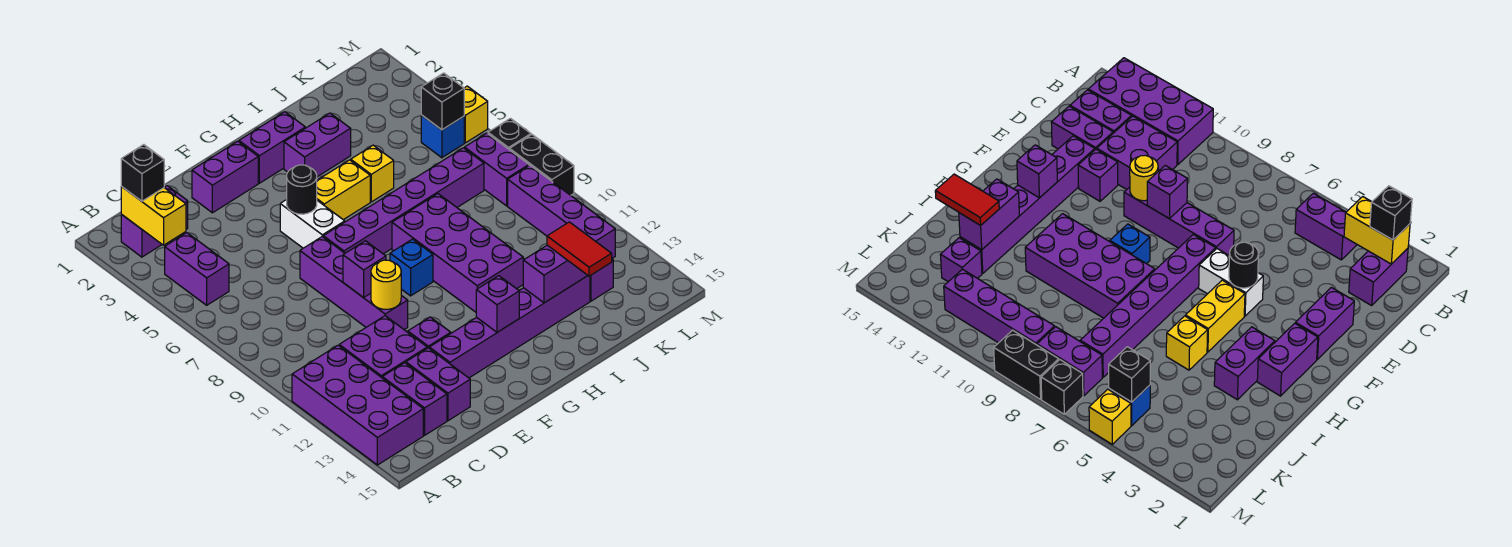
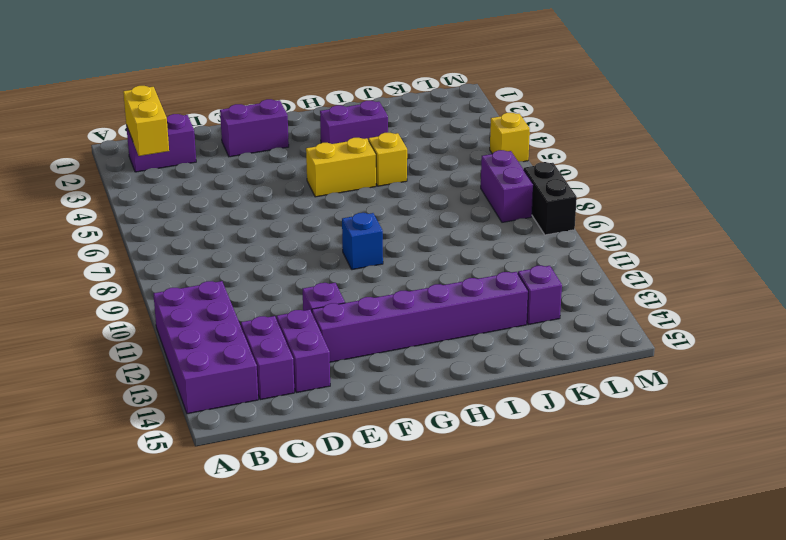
none -> purple brick B4:B5 level 1
none -> purple brick C11:D12 level 1
none -> purple brick E7:E10 level 1
none -> white brick F5:F6 level 1

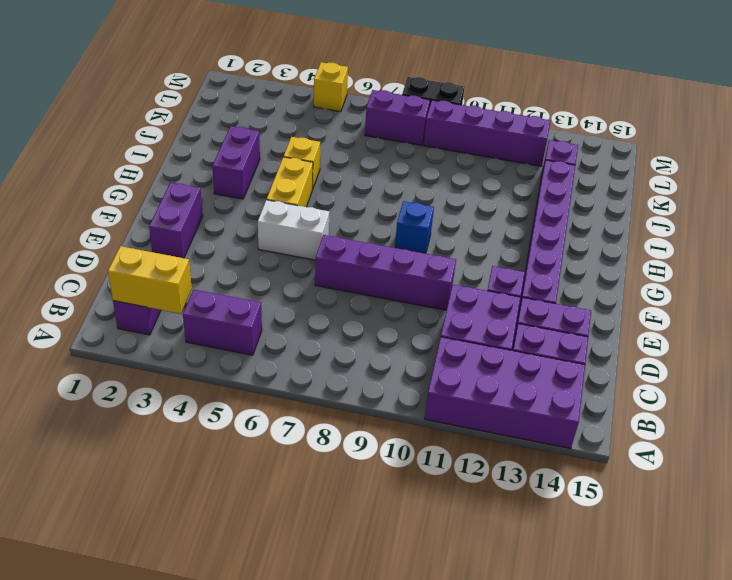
none -> purple brick F7:K7 level 1
none -> purple brick G2:H2 level 1
none -> purple brick H8:I11 level 1
none -> blue brick L5 level 1

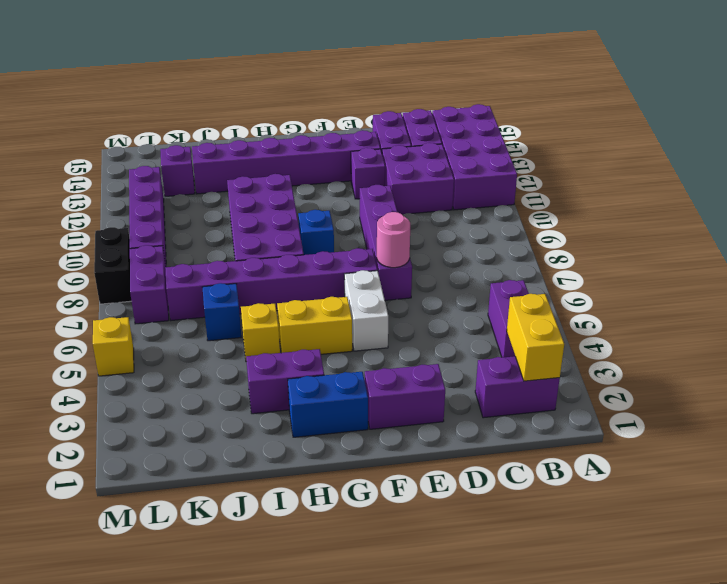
pink round brick E7 level 2 -> none
blue brick G2:H2 level 1 -> purple brick G2:H2 level 1
blue brick J6 level 1 -> blue brick L5 level 1
none -> black brick M7 level 1
none -> purple brick E9 level 2
none -> yellow round brick E10 level 2
none -> black round brick F5 level 2

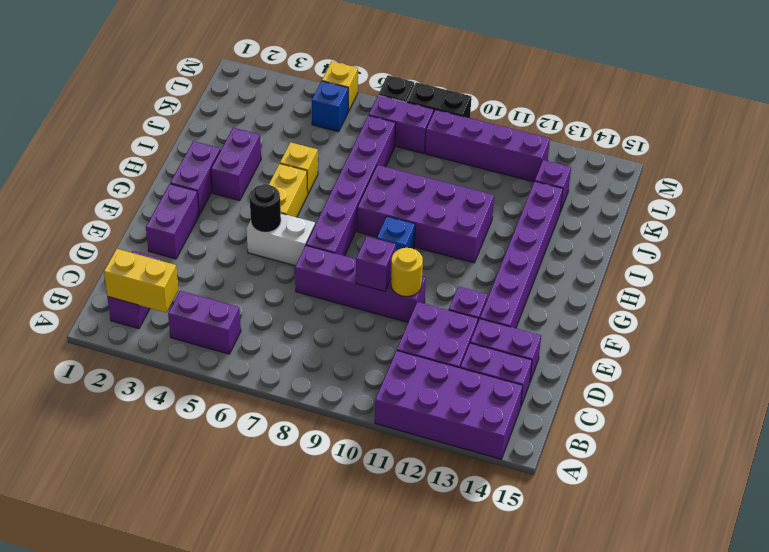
none -> purple brick G13 level 2
none -> purple brick I13:J13 level 2
none -> black brick L5 level 2
none -> black brick B2 level 3

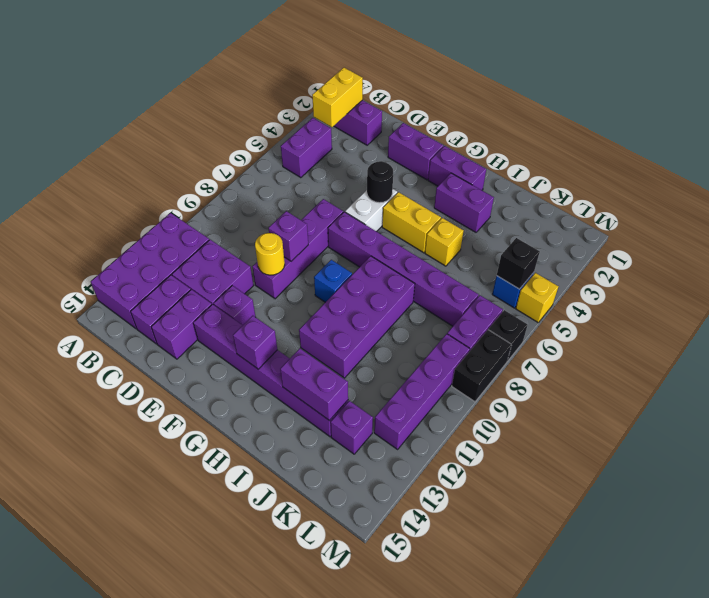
none -> black brick B2 level 3
none -> red tile J13:J14 level 3

